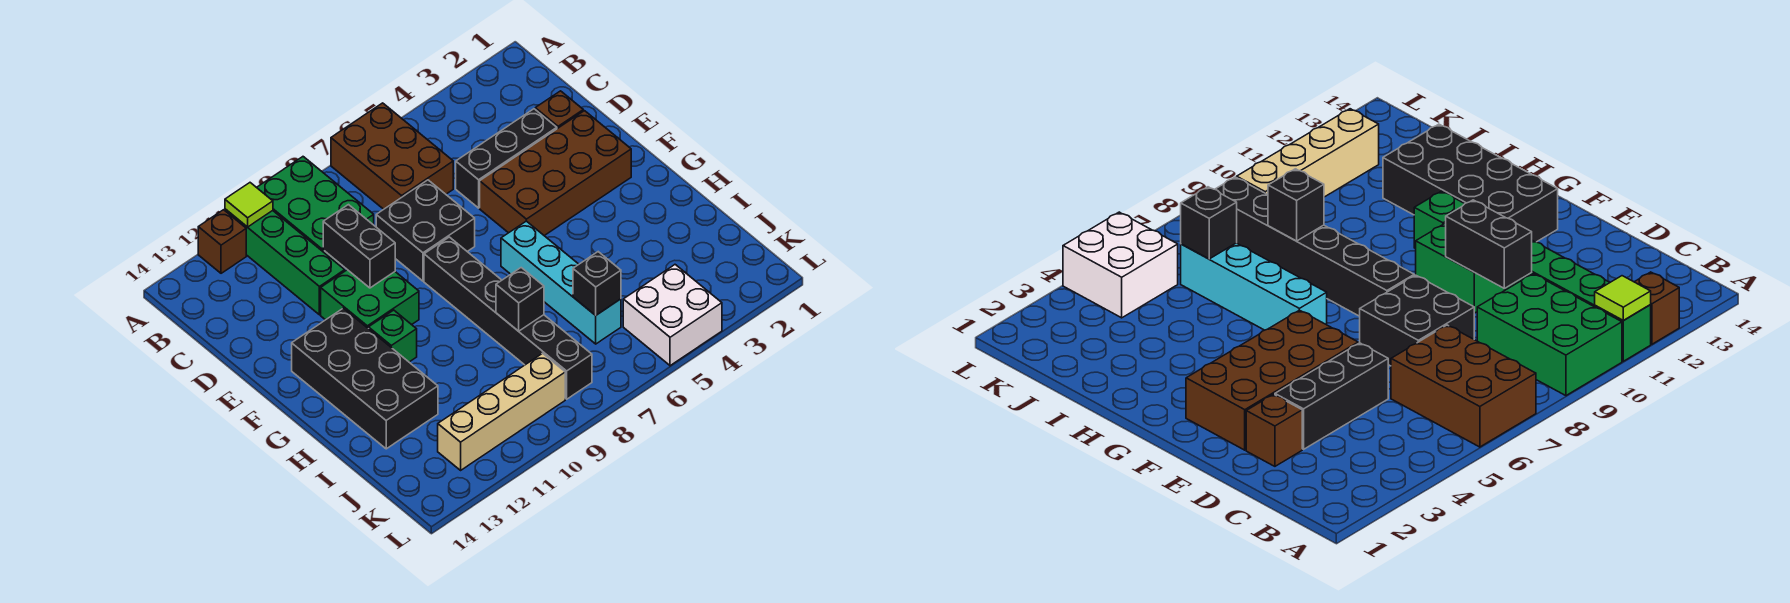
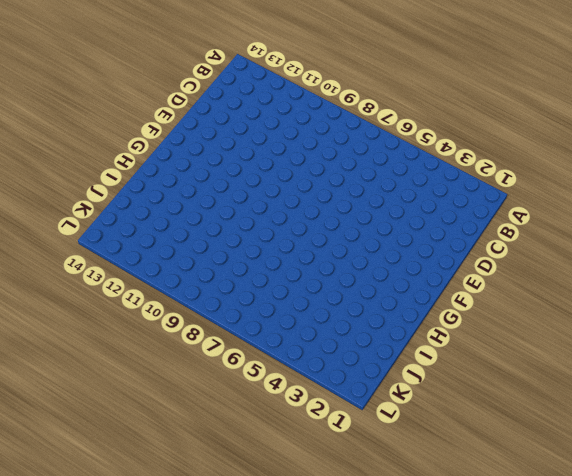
none -> brown brick A6:C7 level 1
none -> green brick A9:C10 level 1
none -> green brick A11:D11 level 1

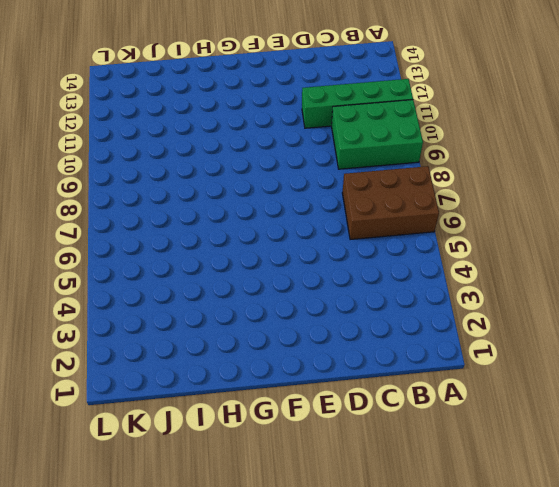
none -> brown brick A12 level 1
none -> brown brick D2 level 1
none -> black brick D3:D5 level 1

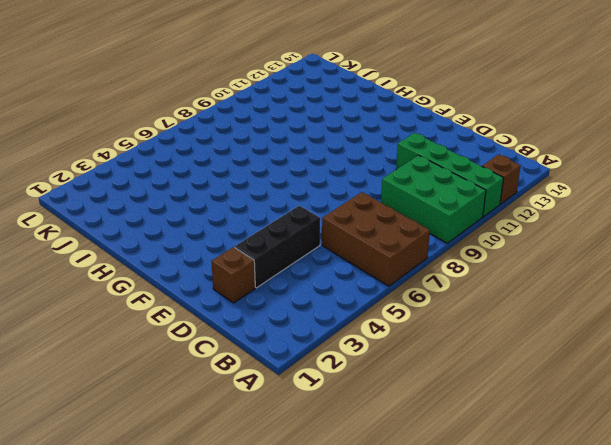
none -> black brick D7:E8 level 1
none -> brown brick E2:F5 level 1
none -> green brick E10:F11 level 1

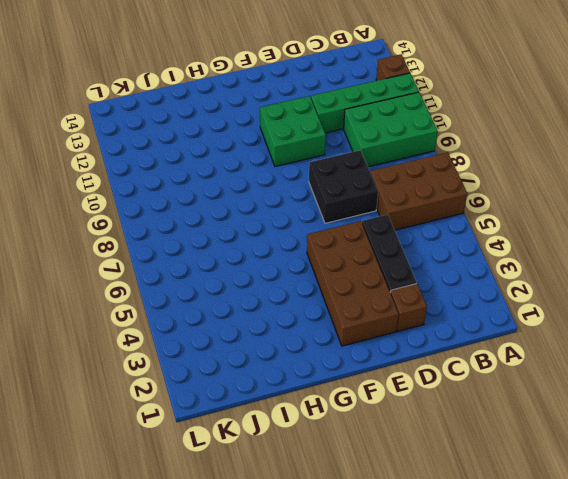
none -> black brick F8:K8 level 1
none -> black brick F12:I13 level 1
none -> cyan brick G6:J6 level 1

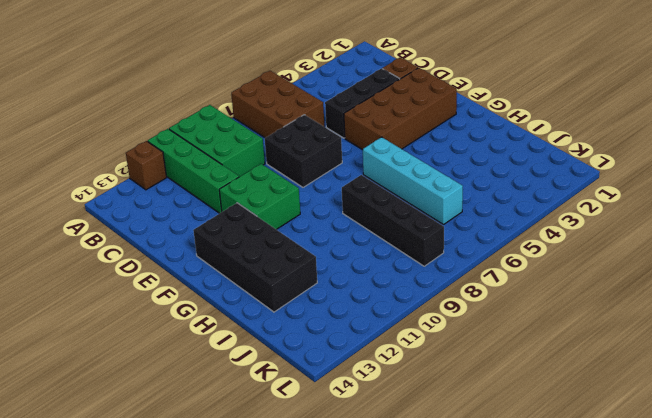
black brick H8:K8 level 1 -> black brick F8:K8 level 1
none -> green brick G11 level 1
none -> white brick K4:L5 level 1
none -> tan brick K9:K12 level 1

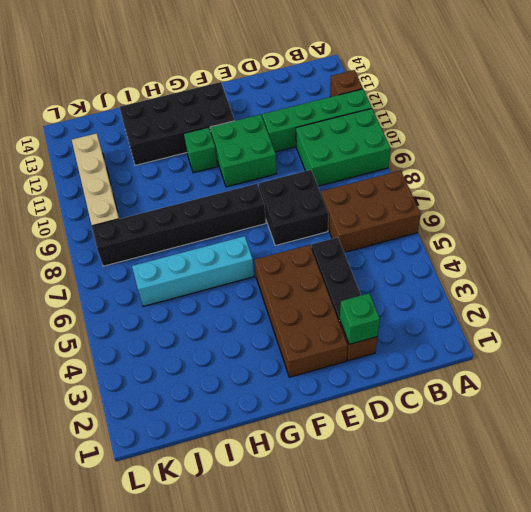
green brick D2 level 2 -> none
none -> white brick K4:L5 level 1
none -> lime tile A11 level 2
none -> black brick D10:E10 level 2

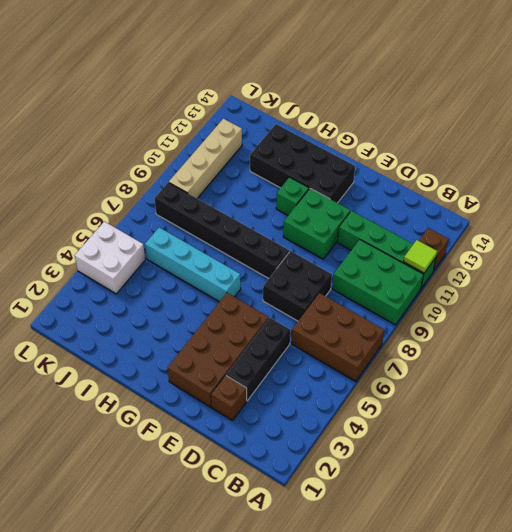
none -> black brick D10:E10 level 2
none -> black brick I8 level 2
none -> black brick J6 level 2

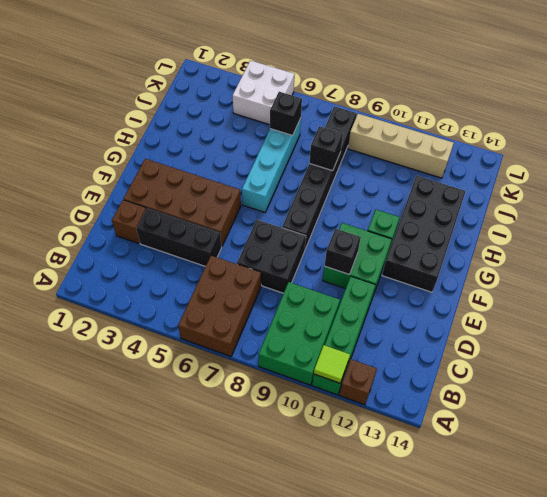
black brick E10 level 2 -> black brick D10:E10 level 2

